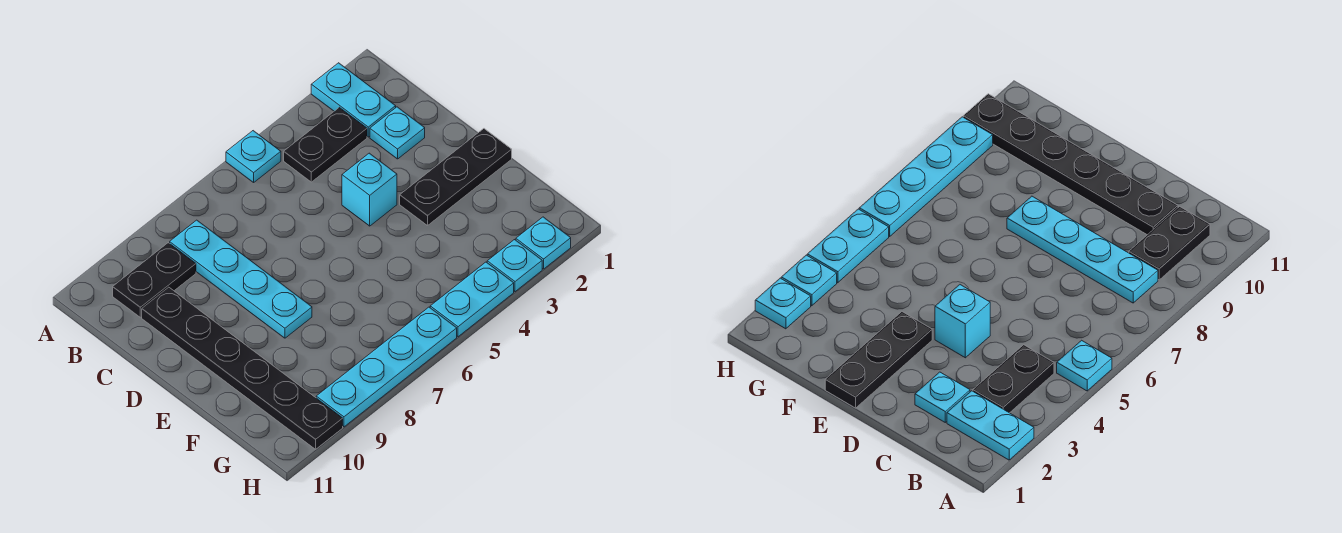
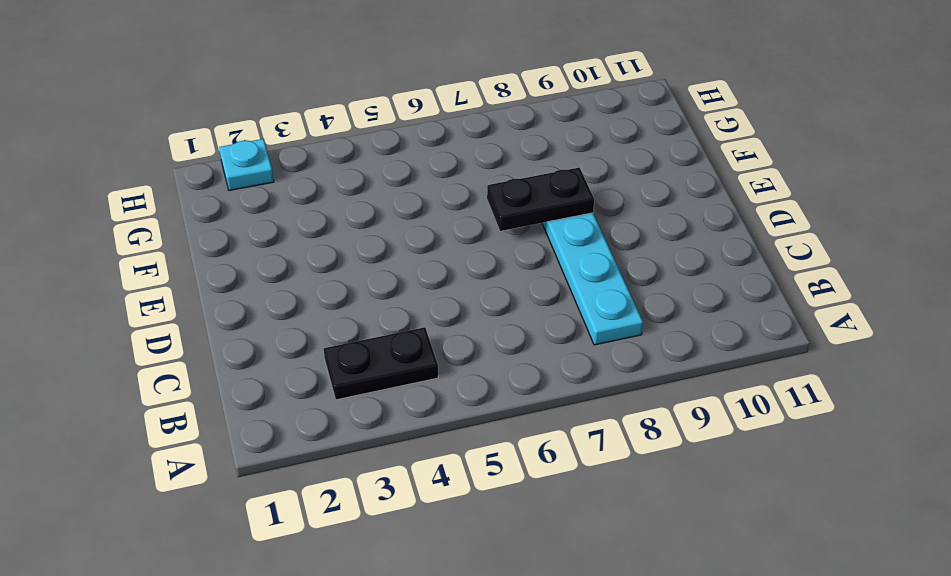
black plate E7:E8 level 2 -> black plate B9:B10 level 1
none -> cyan plate A2:B2 level 1
none -> cyan plate A5 level 1
none -> cyan plate C2 level 1

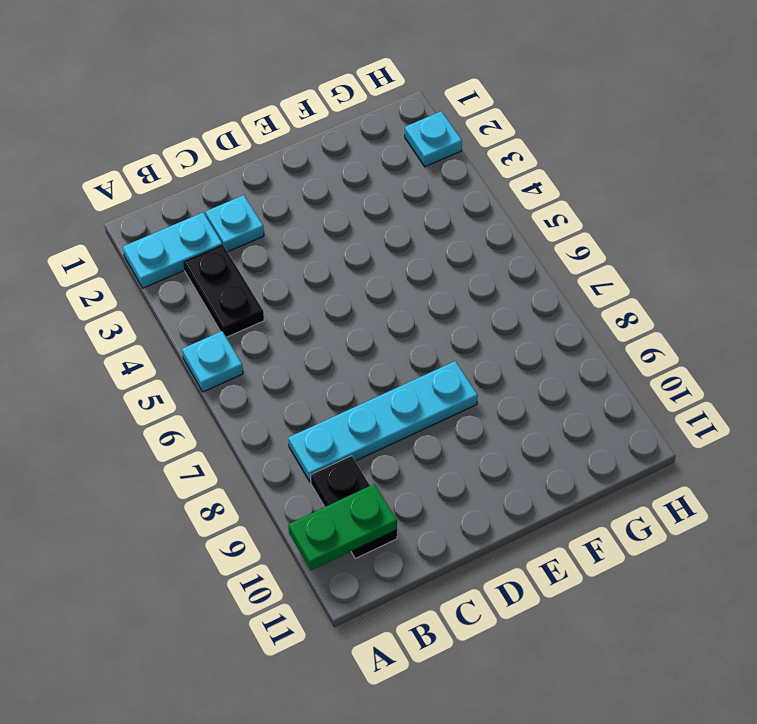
green plate A10:B10 level 2 -> none
none -> black plate C10:H10 level 1
none -> cyan brick D4 level 1
none -> black plate E1:E3 level 1

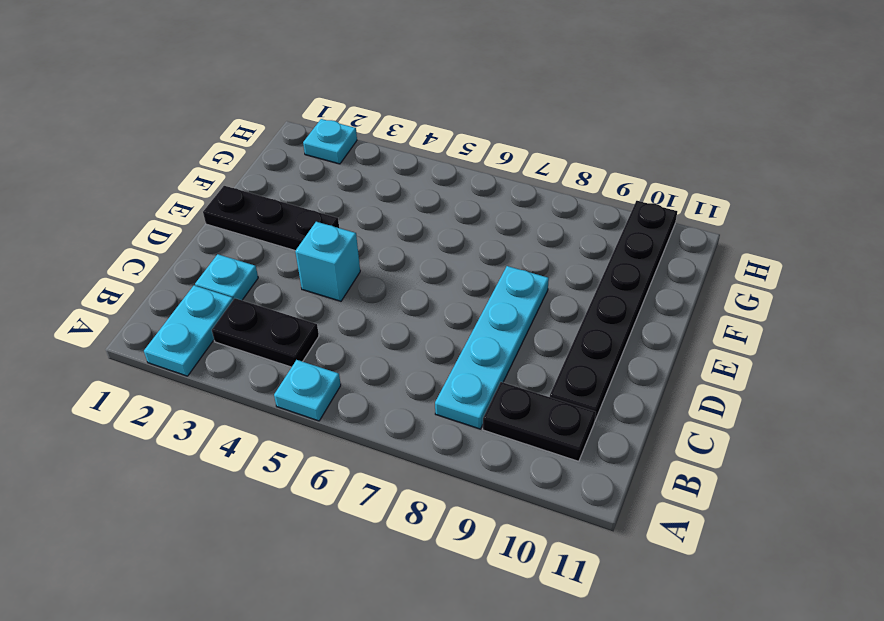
none -> cyan plate H3 level 1
none -> cyan plate H4:H5 level 1
none -> cyan plate H6:H9 level 1

